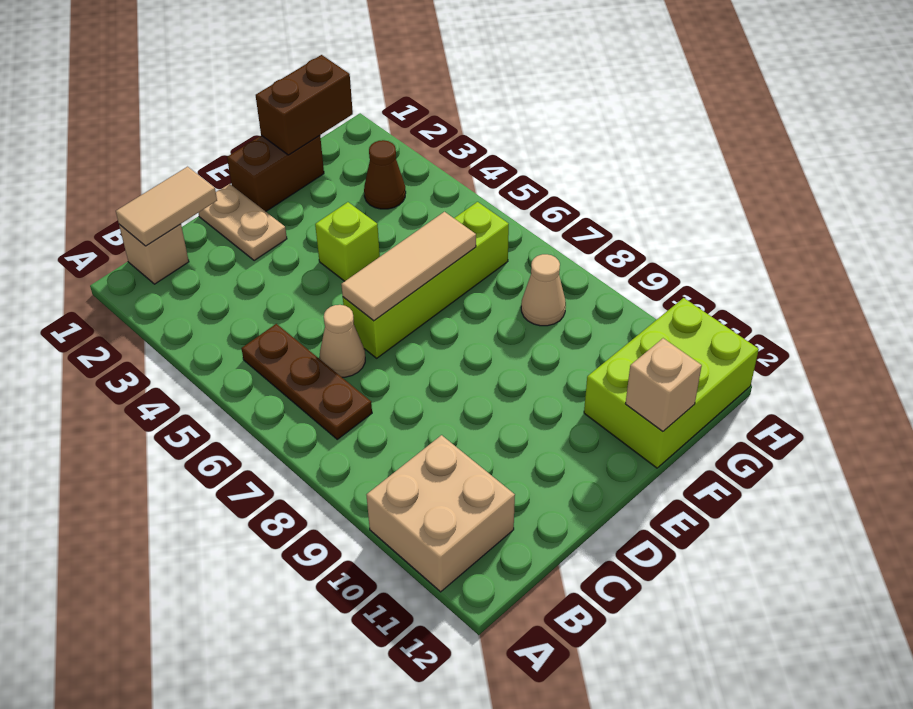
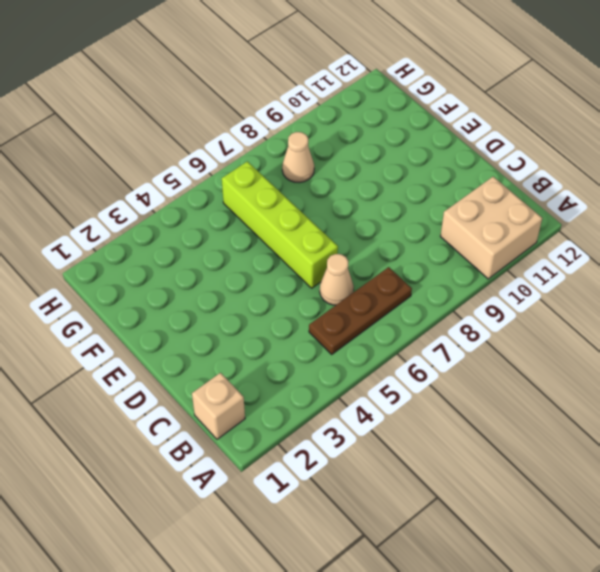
none -> tan plate D1:D2 level 1
none -> brown brick E1:F1 level 1
none -> lime brick E4 level 1

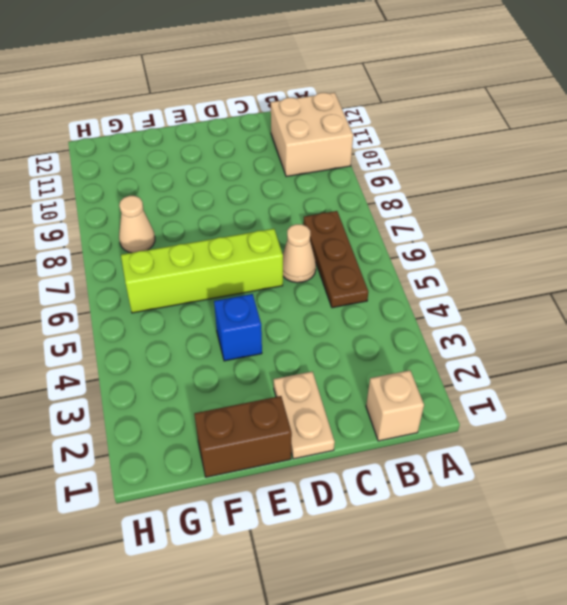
blue brick E4 level 1 -> lime brick E4 level 1
none -> lime brick F11:H12 level 1
none -> brown cone G3 level 1
none -> tan tile B1:C1 level 2

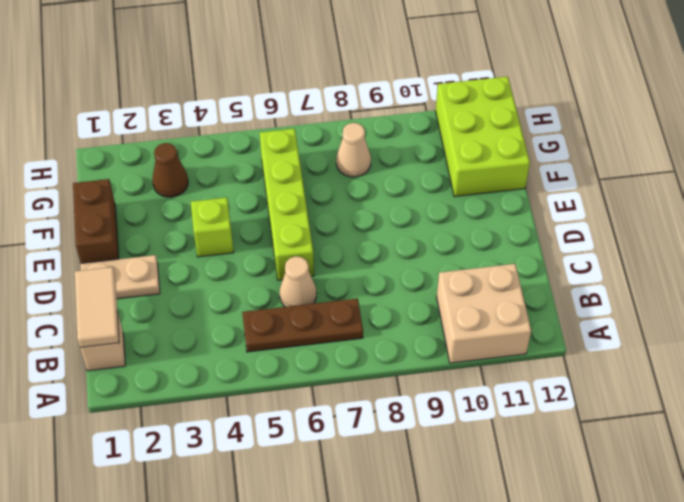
none -> tan tile D6:F6 level 2
none -> brown brick F1:G1 level 2
none -> tan brick F12 level 2

